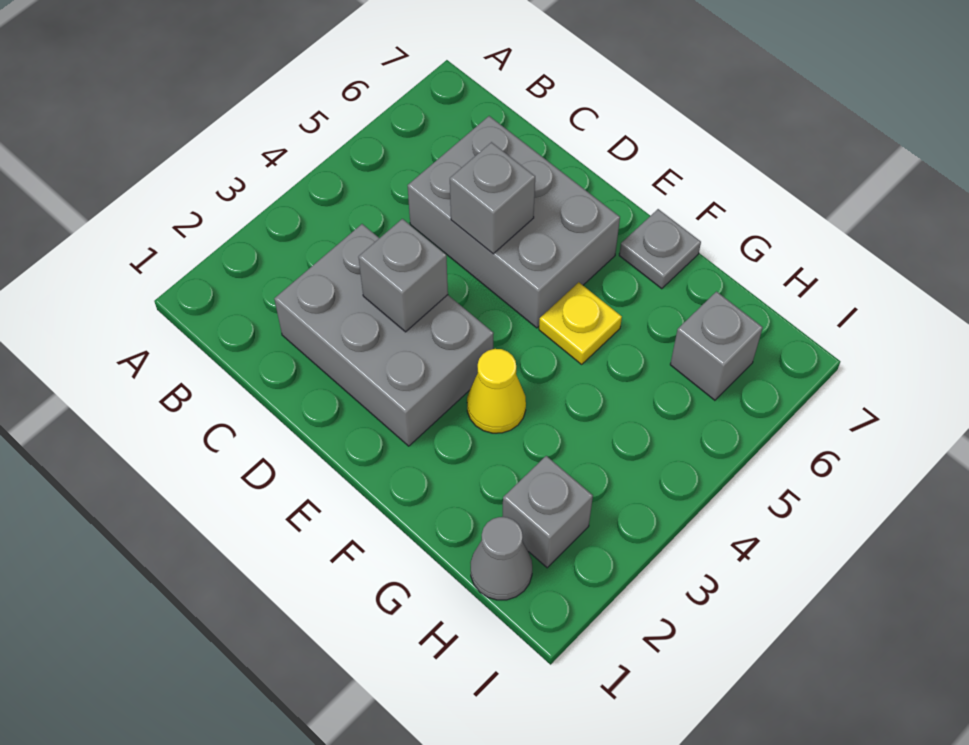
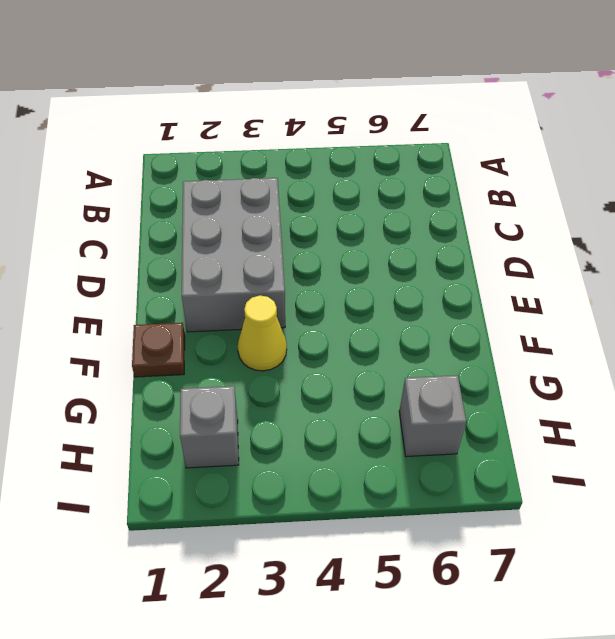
brown plate F1 level 1 -> none
none -> grey brick C5:E6 level 1
none -> yellow plate F5 level 1

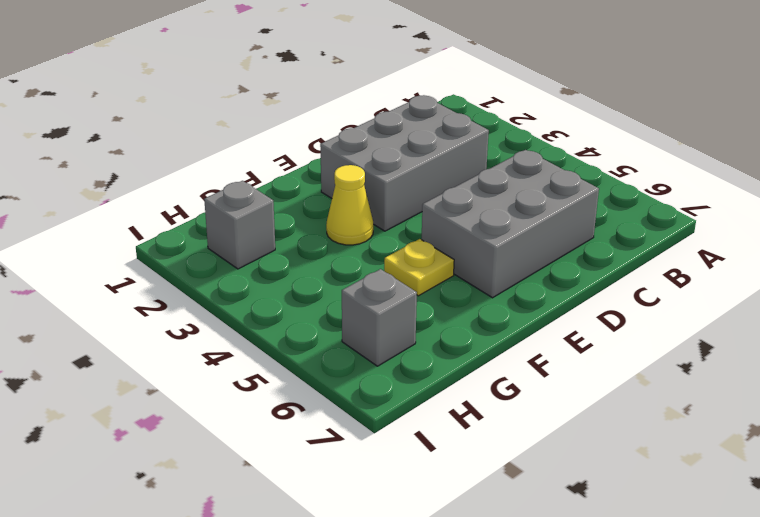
none -> grey plate F7 level 1
none -> grey cone H1 level 1

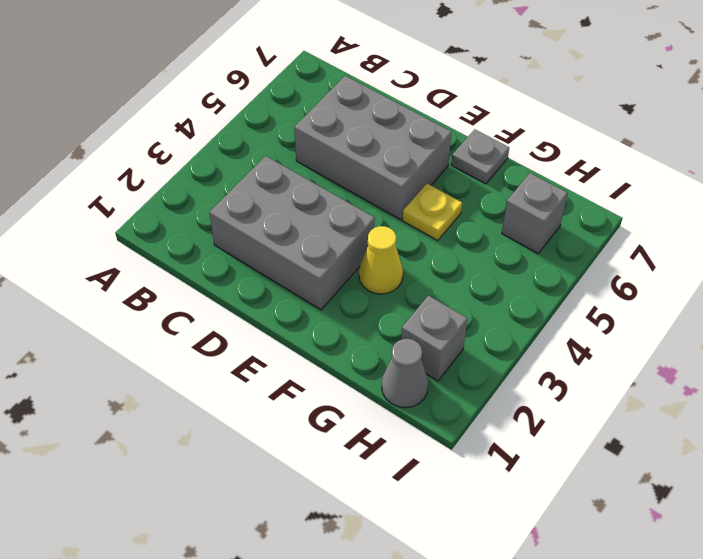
none -> grey brick D3 level 2
none -> grey brick D5 level 2

